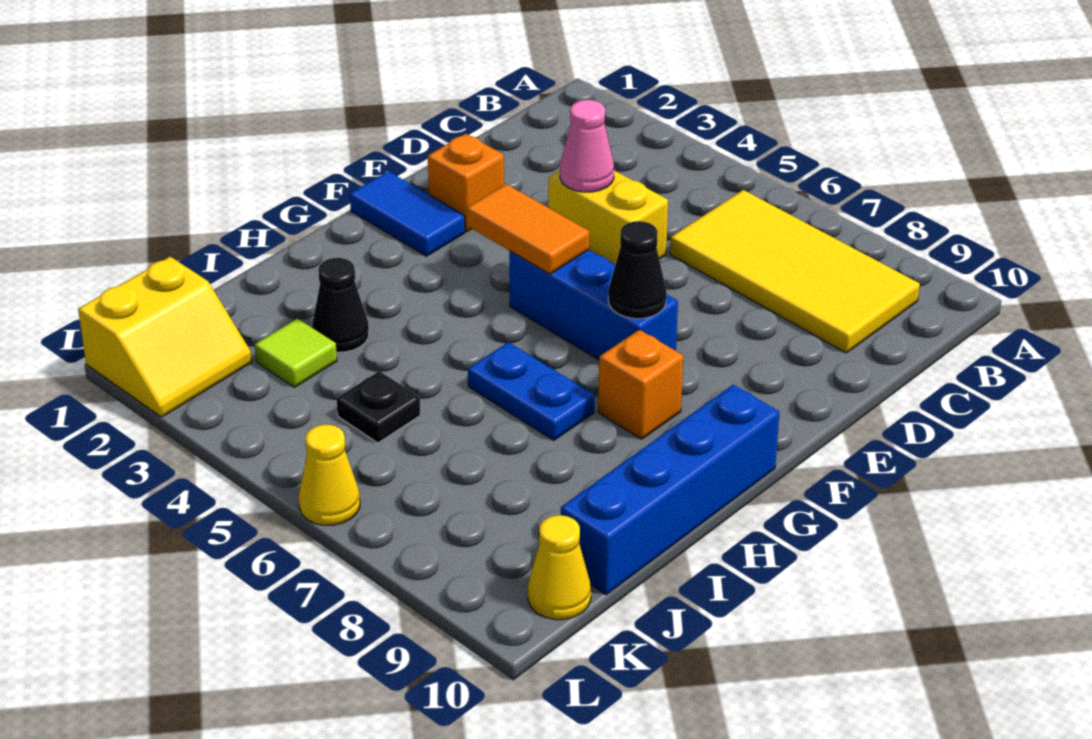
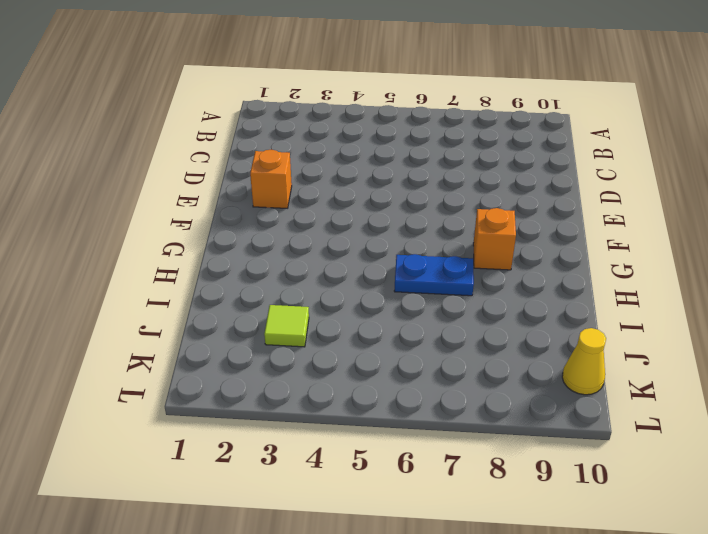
none -> yellow tile B6:C9 level 1
none -> yellow brick D4:D5 level 1
none -> blue tile F1:F2 level 1

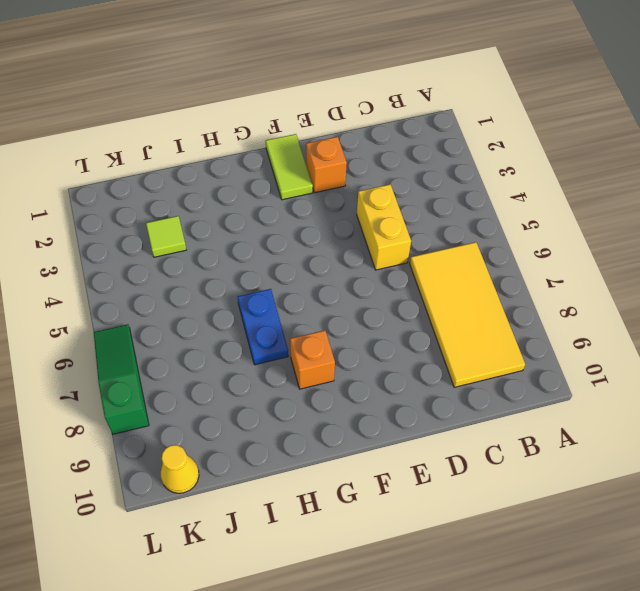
lime tile F1:F2 level 1 -> blue tile F1:F2 level 1
green slope L6:L8 level 1 top 8 -> yellow cone L6 level 1
none -> blue brick F5:F7 level 1
none -> blue brick G10:J10 level 1
none -> black cone I3 level 1

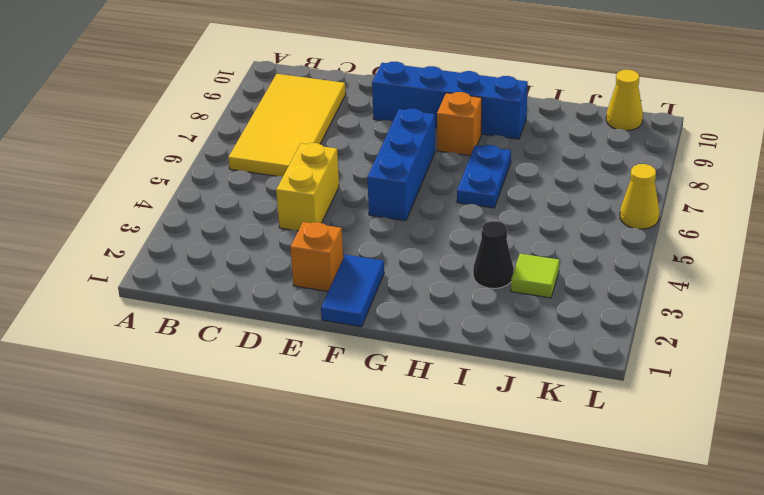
blue brick E9:H9 level 1 -> blue brick G10:J10 level 1
none -> black plate J5 level 1
none -> yellow slope K1:L2 level 1 top 1
none -> pink cone D4 level 2

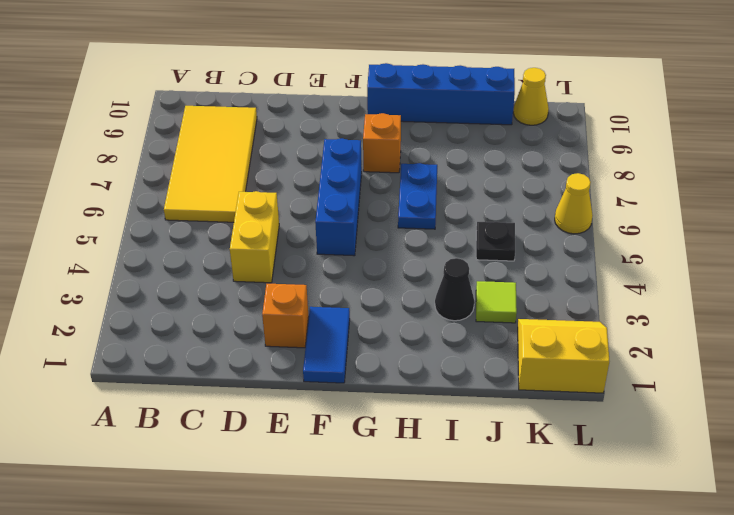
none -> pink cone D4 level 2
none -> orange tile F4:F5 level 2
none -> black cone F7 level 2

